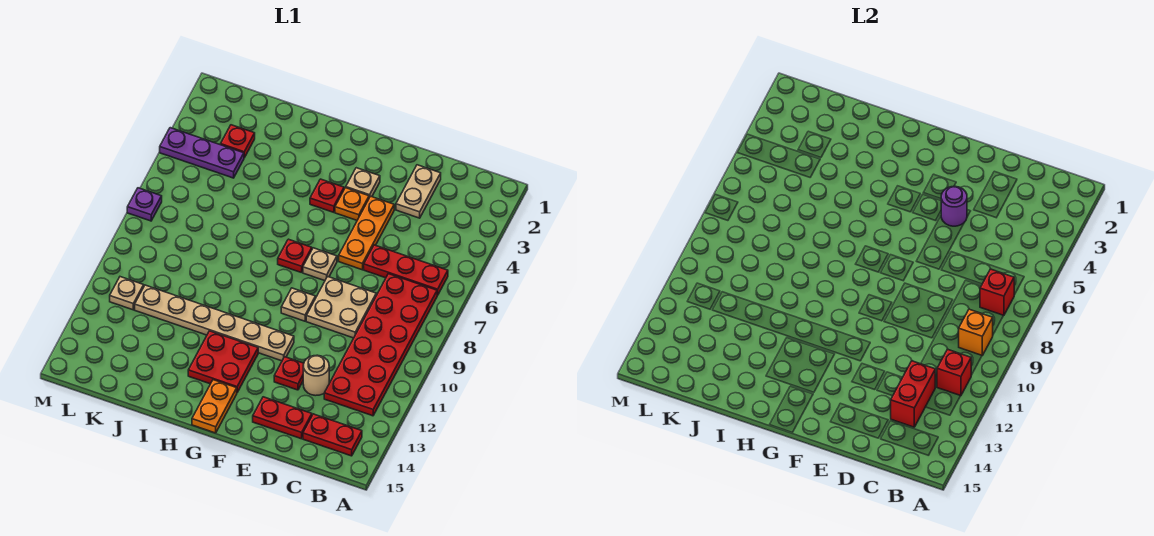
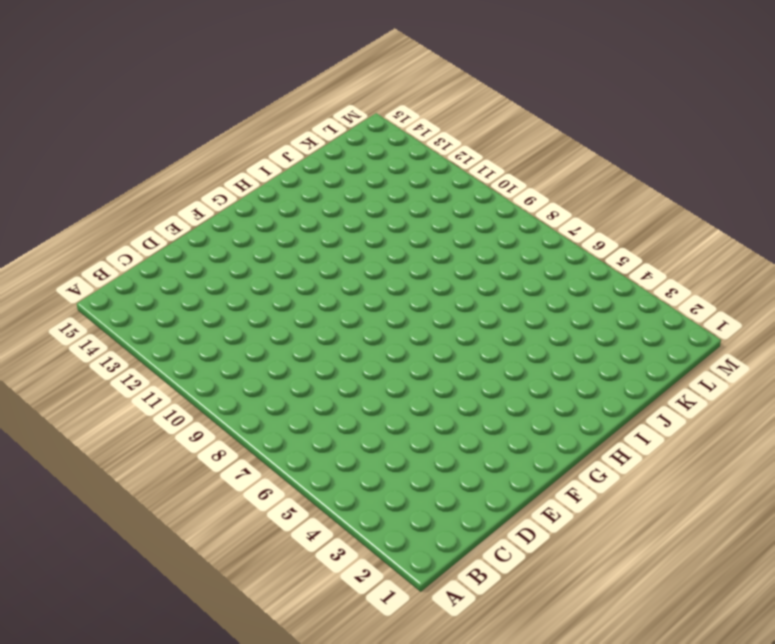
none -> red plate B6:D6 level 1
none -> red plate B7:C12 level 1
none -> red plate B14:C14 level 1

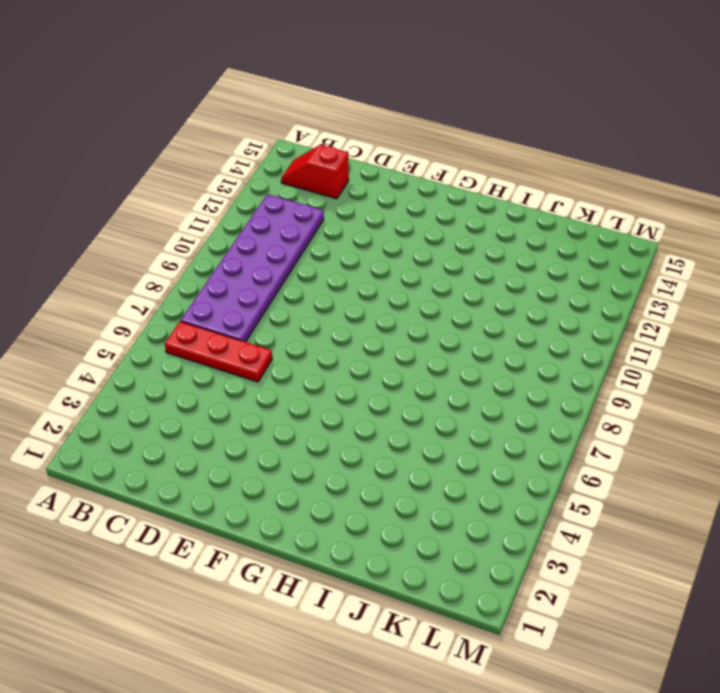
purple plate B7:C12 level 1 -> red plate B7:C12 level 1
red slope B14:C14 level 1 top C -> red plate B14:C14 level 1
none -> tan plate D2:D3 level 1
none -> tan plate D8:E9 level 1
none -> tan round brick D12 level 1

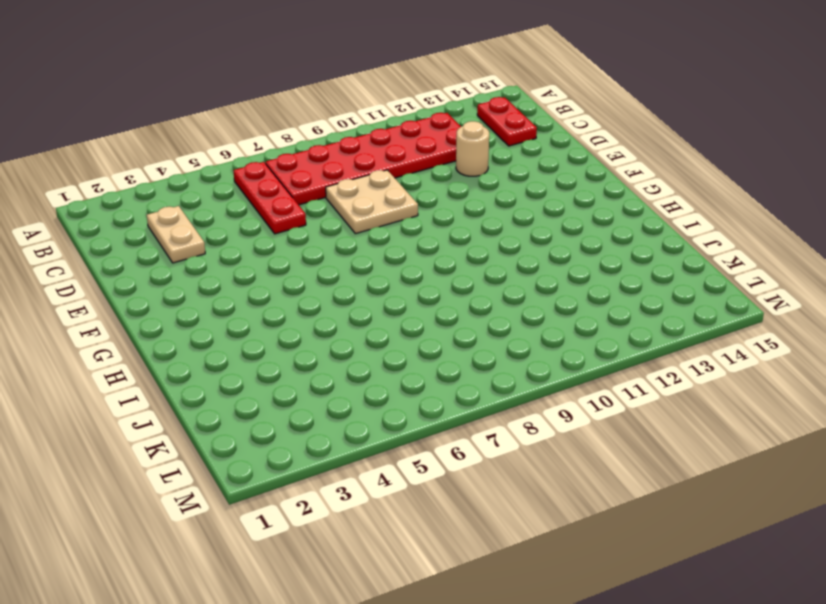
tan plate C3:D3 level 1 -> tan plate D2:D3 level 1
none -> red plate D14:E14 level 1
none -> orange plate E4:E6 level 1
none -> red plate E12 level 1

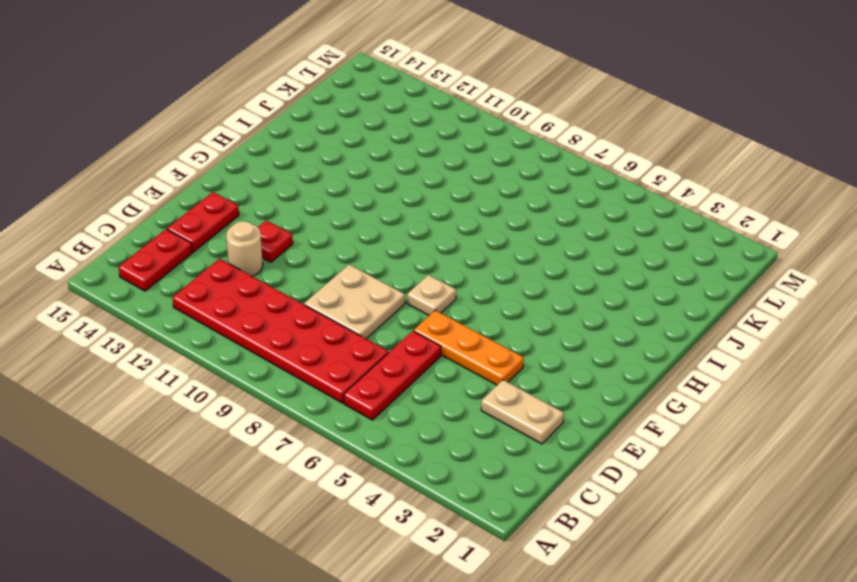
none -> tan plate F3 level 1
none -> orange plate F4 level 1
none -> tan plate F9 level 1

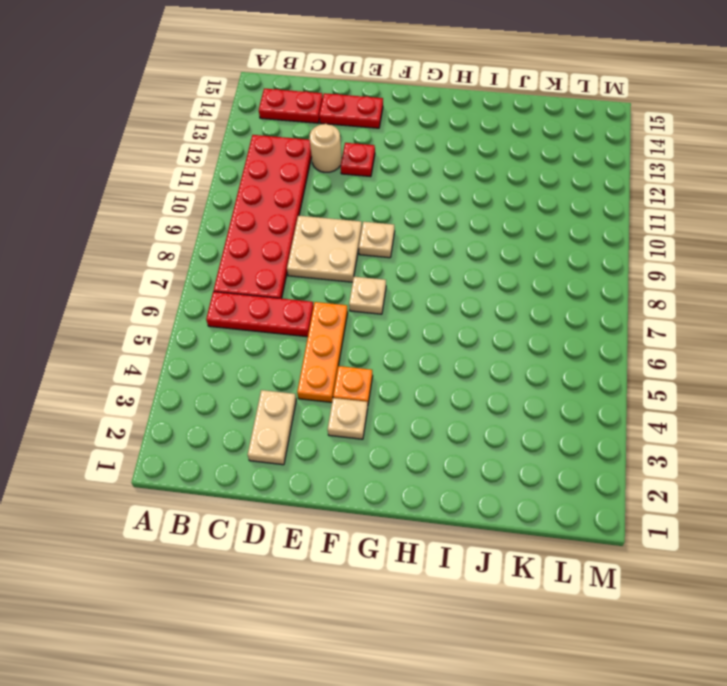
none -> tan plate F11:K11 level 1
none -> red plate G4 level 1
none -> red plate G7 level 1

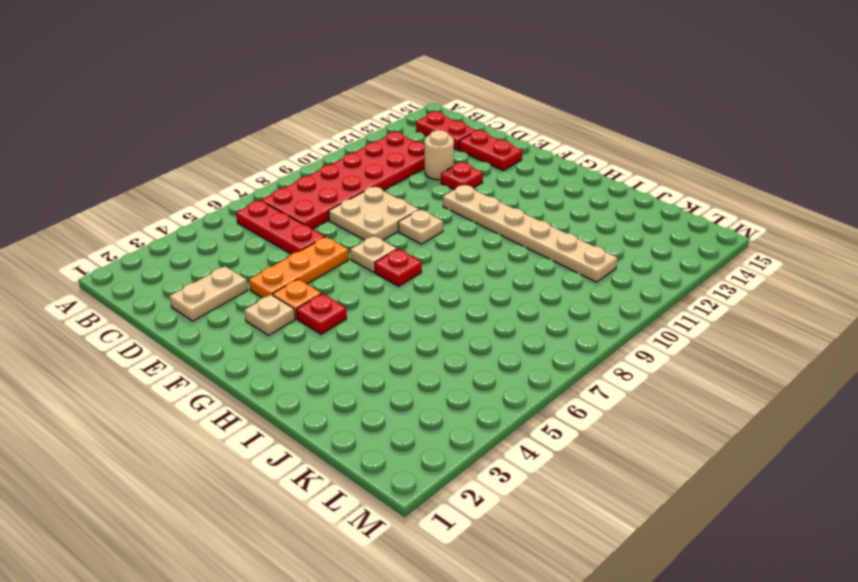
none -> red plate G12:H13 level 1
none -> orange plate G14:G15 level 1
none -> red plate K3 level 1

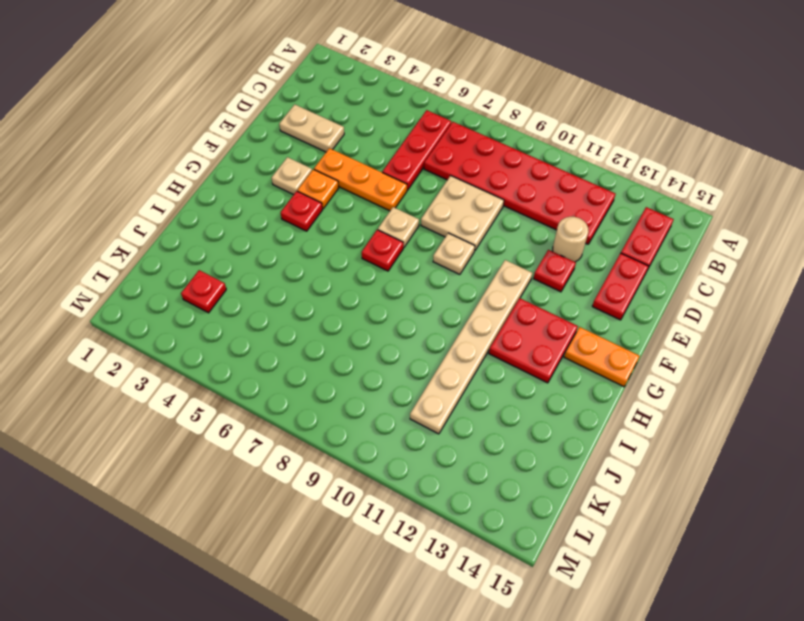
none -> purple plate K4:M4 level 1
none -> tan plate L11 level 1
none -> purple plate M7 level 1

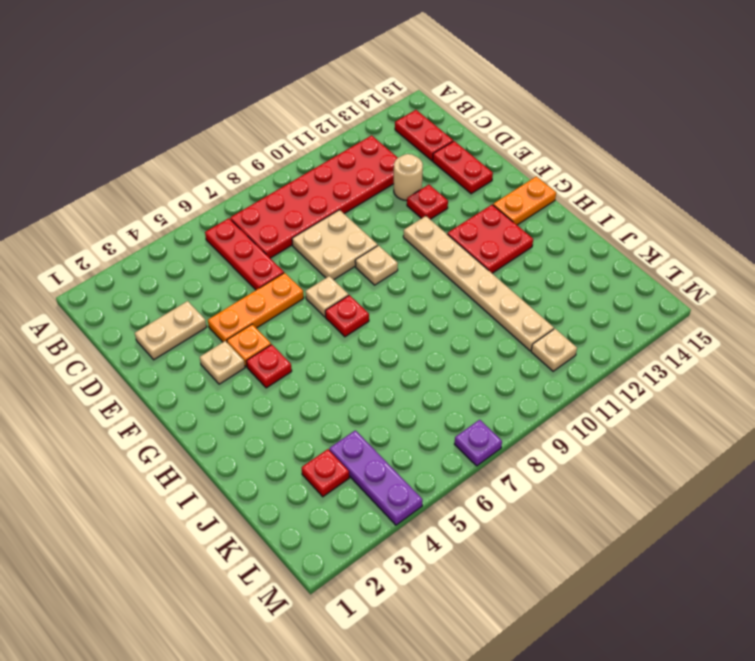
none -> red brick B7 level 2
none -> orange brick B9 level 2
none -> red brick B11 level 2

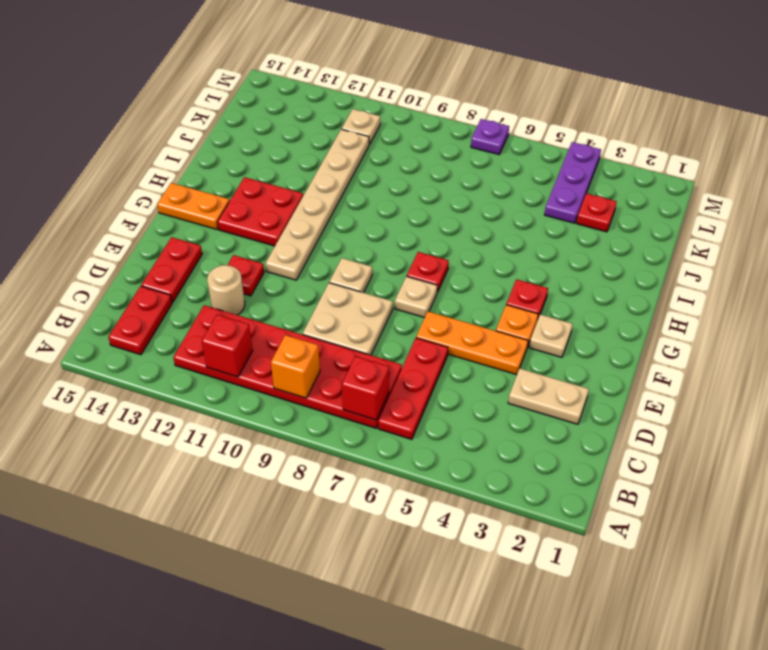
none -> red brick C12:C13 level 2
none -> purple round brick E4 level 2

